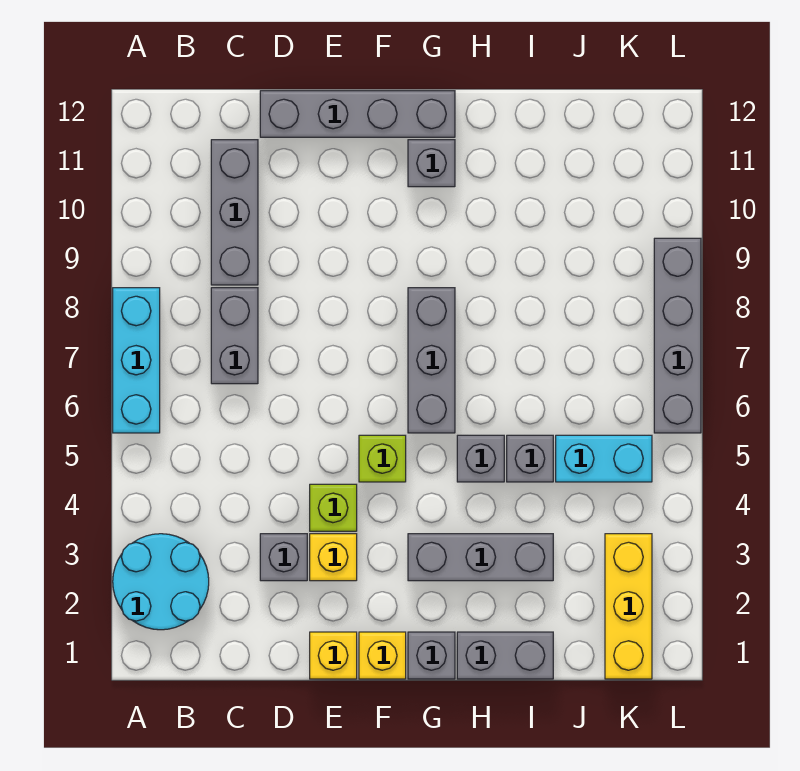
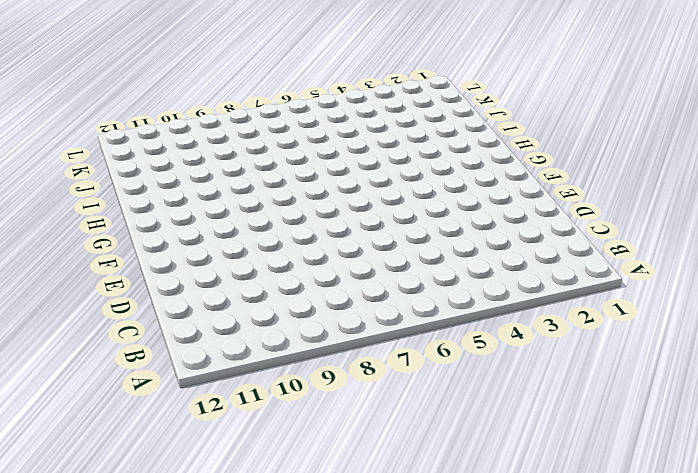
none -> cyan round brick A2:B3 level 1
none -> cyan brick A6:A8 level 1
none -> grey brick C7:C8 level 1

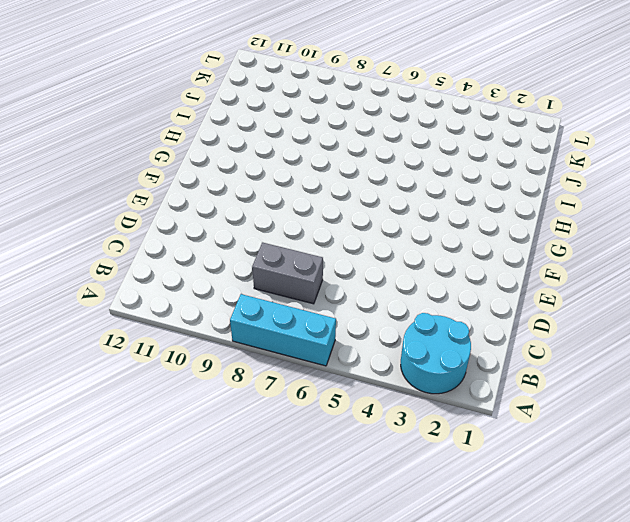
none -> grey brick C9:C11 level 1
none -> grey brick D3 level 1
none -> grey brick D12:G12 level 1

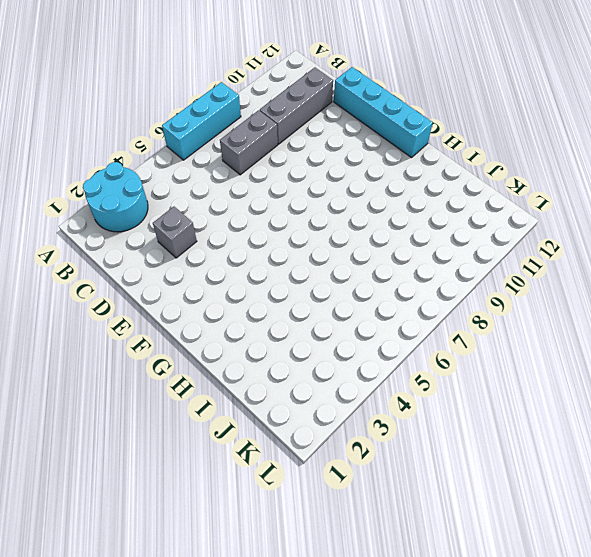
cyan brick D12:G12 level 1 -> grey brick D12:G12 level 1
none -> yellow brick E1 level 1
none -> yellow brick E3 level 1
none -> lime brick E4 level 1

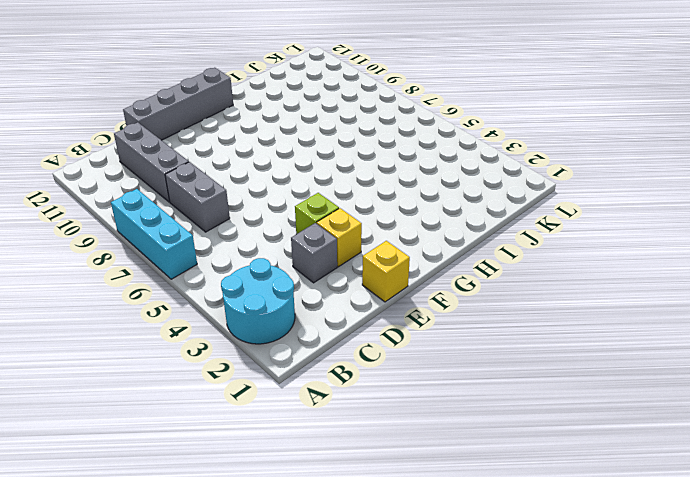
none -> yellow brick F1 level 1
none -> lime brick F5 level 1
none -> grey brick G1 level 1

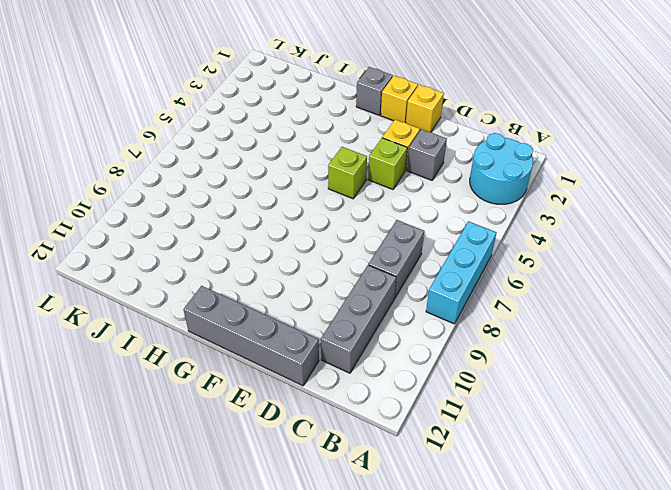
none -> grey brick G3:I3 level 1
none -> grey brick G6:G8 level 1
none -> grey brick G11 level 1

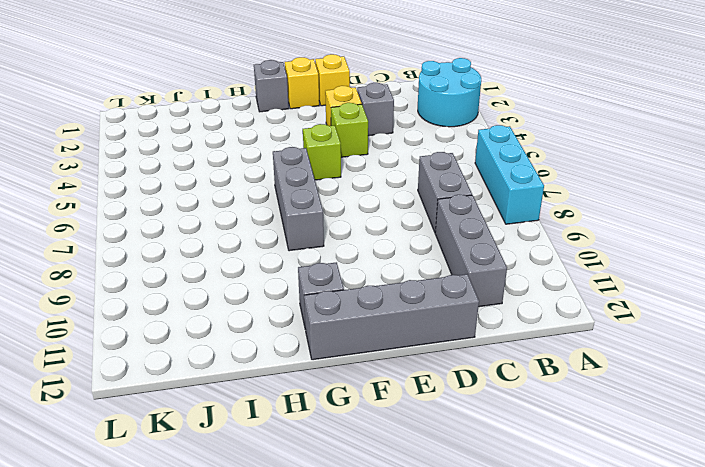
none -> grey brick G3:I3 level 1
none -> grey brick H1:I1 level 1
none -> grey brick H5 level 1

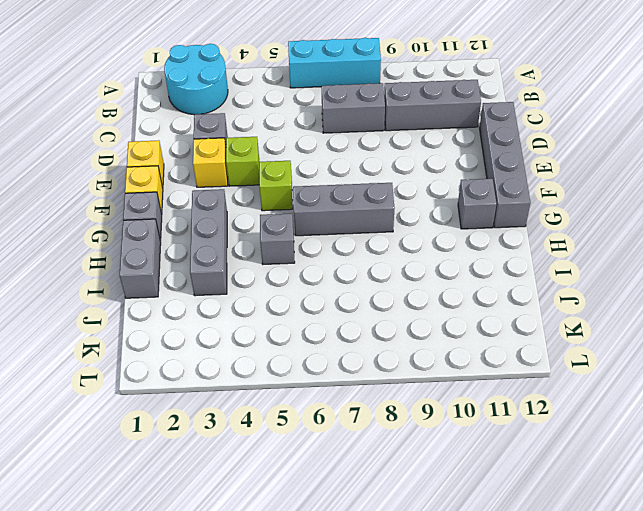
none -> grey brick I5 level 1
none -> cyan brick J5:K5 level 1
none -> yellow brick K1:K3 level 1

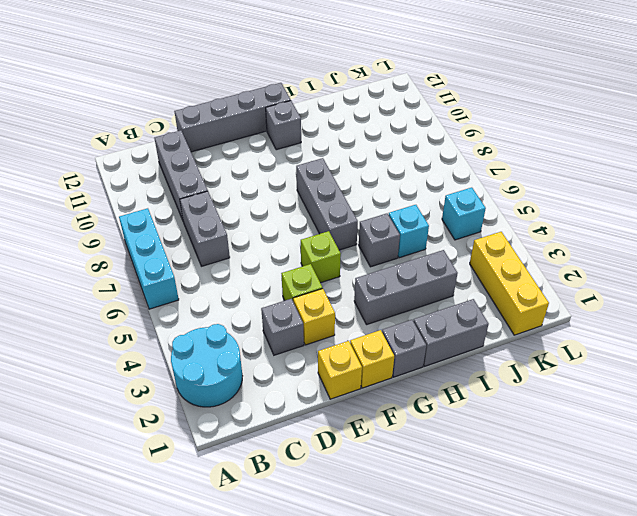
cyan brick I5 level 1 -> grey brick I5 level 1
cyan brick K5 level 1 -> cyan brick J5:K5 level 1
none -> grey brick L6:L9 level 1

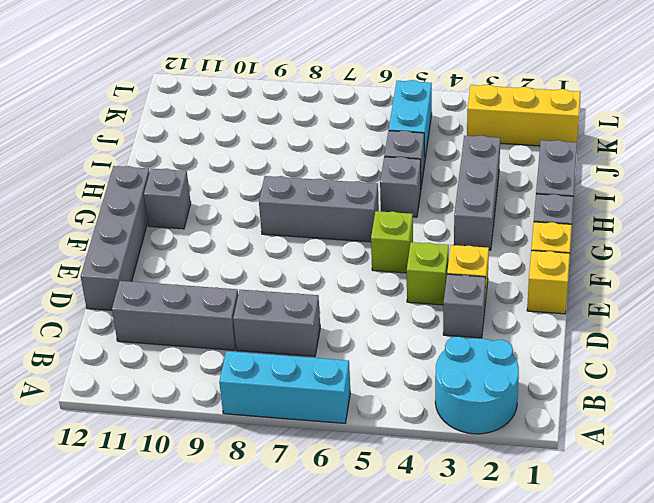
none -> grey brick L6:L9 level 1

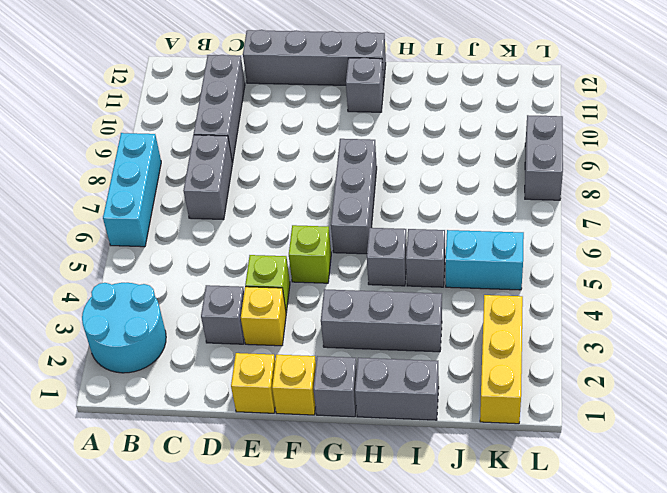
grey brick L8:L9 level 1 -> grey brick L6:L9 level 1

